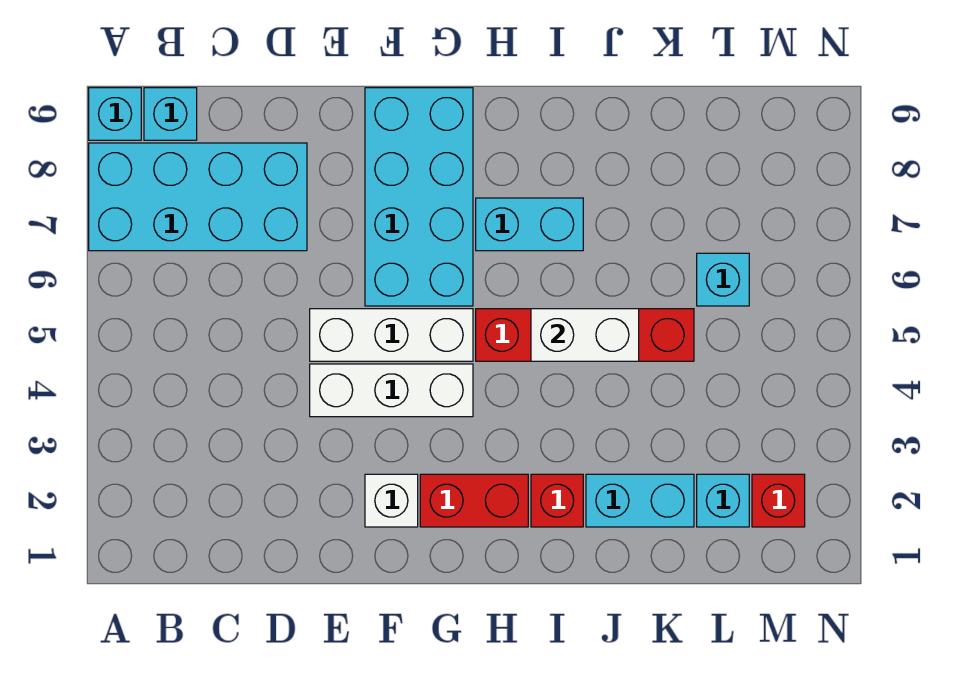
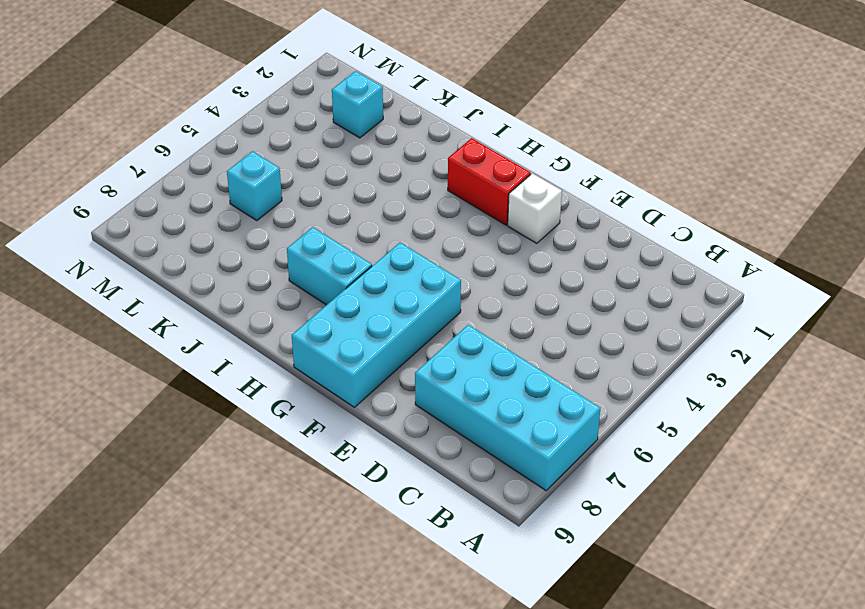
none -> cyan brick A9 level 1
none -> cyan brick B9 level 1
none -> white brick E4:G4 level 1

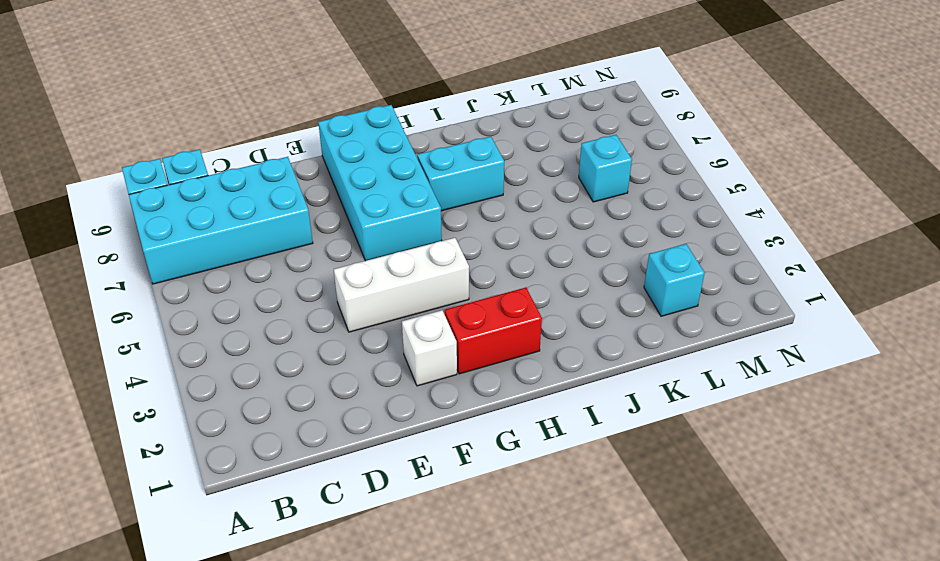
none -> white brick E5:G5 level 1
none -> red brick H5:K5 level 1
none -> red brick I2 level 1

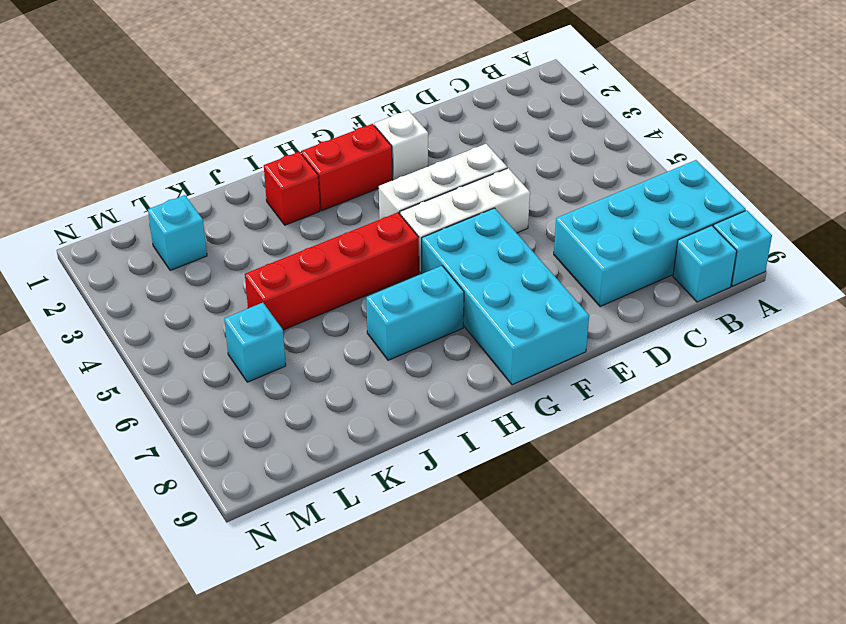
none -> cyan brick J2:K2 level 1
none -> red brick M2 level 1
none -> white brick I5:J5 level 2

